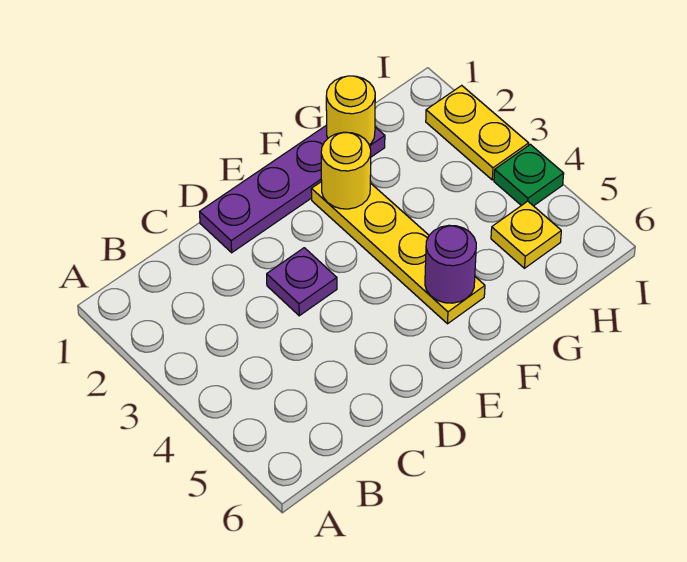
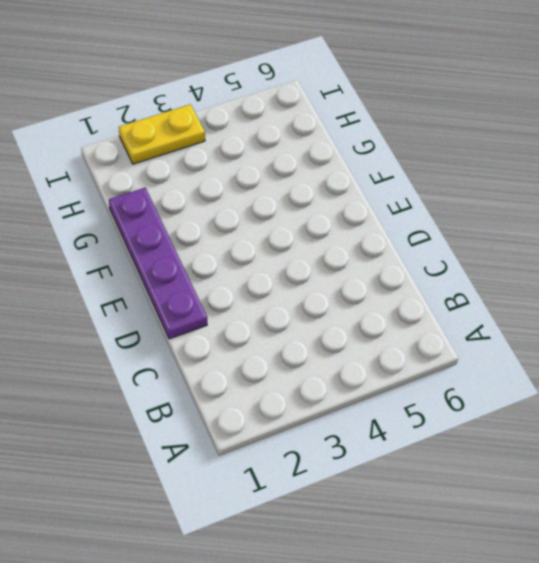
none -> purple plate D3 level 1
none -> yellow plate F2:F5 level 1

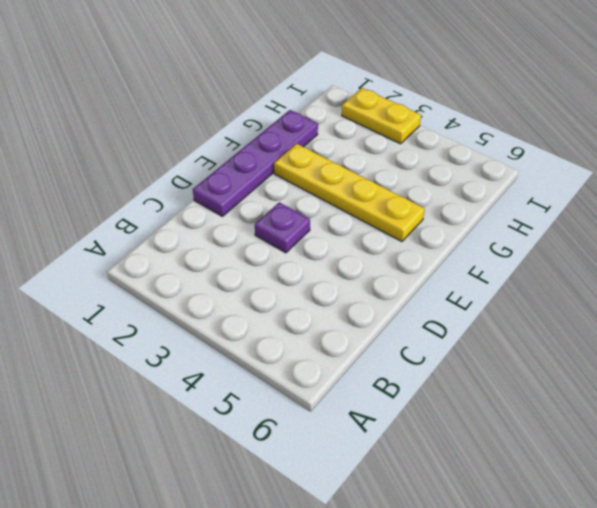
none -> yellow plate H5 level 1
none -> green plate I4 level 1

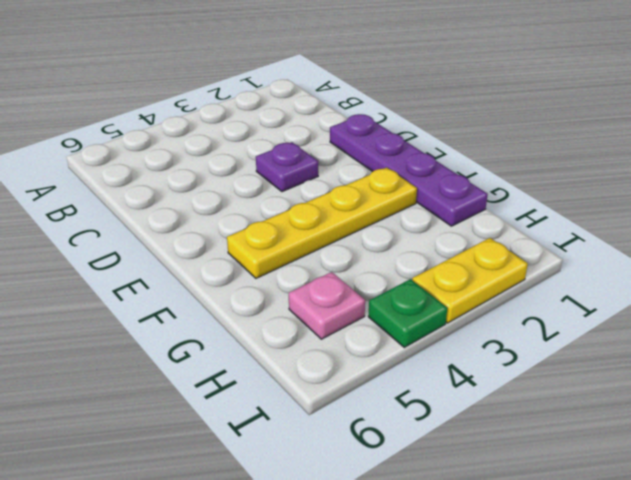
pink plate H5 level 1 -> yellow plate H5 level 1
none -> yellow round brick F2 level 2
none -> purple round brick F5 level 2

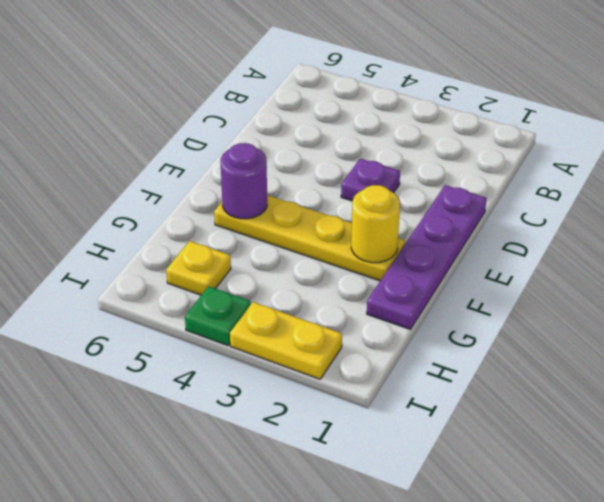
none -> yellow round brick G1 level 2

